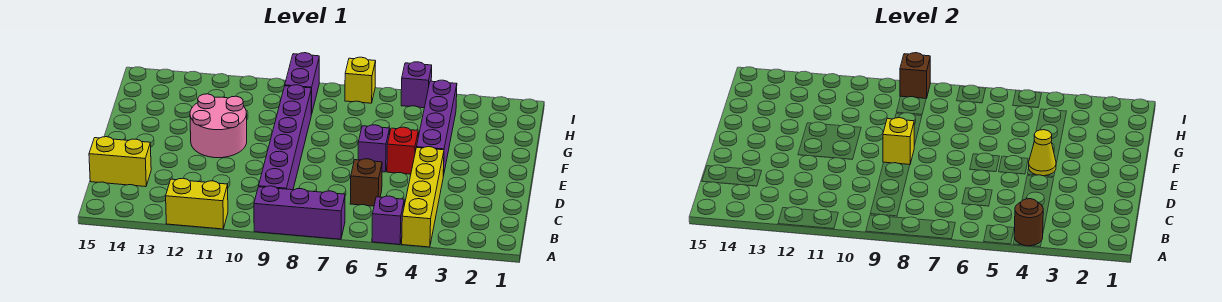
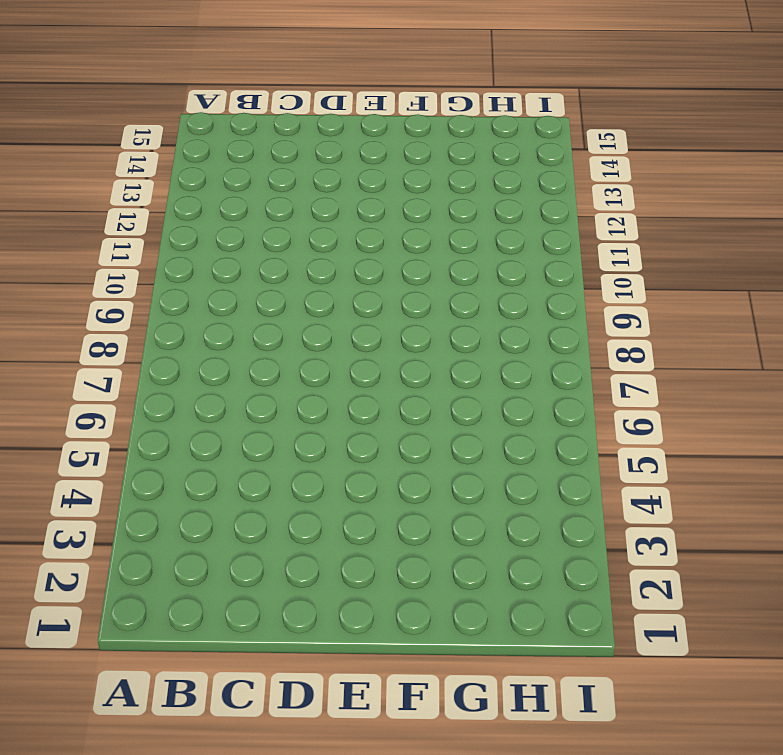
none -> yellow brick A4:D4 level 1
none -> purple brick A5 level 1
none -> purple brick A7:A9 level 1

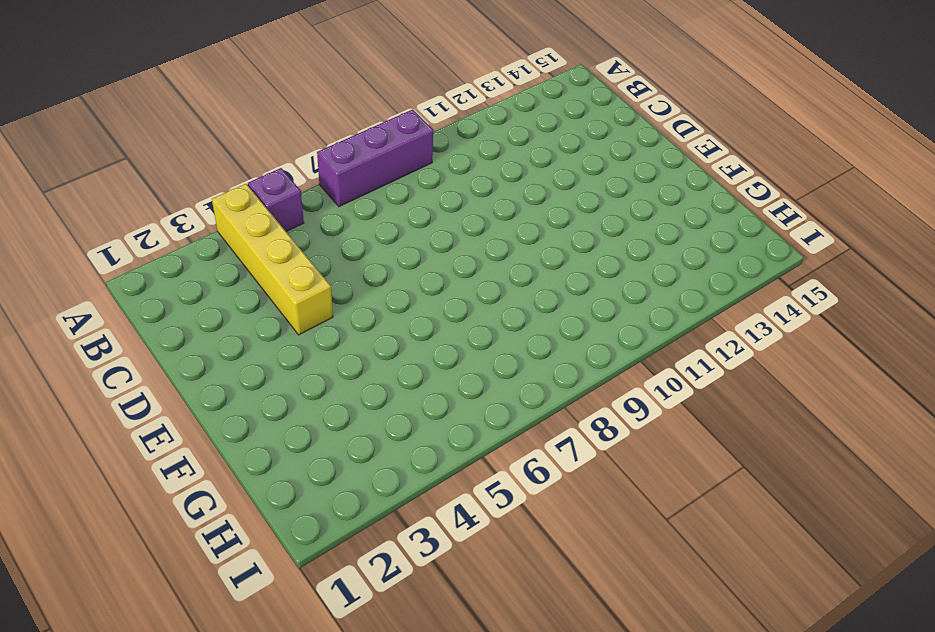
none -> yellow brick A11:A12 level 1
none -> purple brick B9:G9 level 1
none -> brown brick C6 level 1

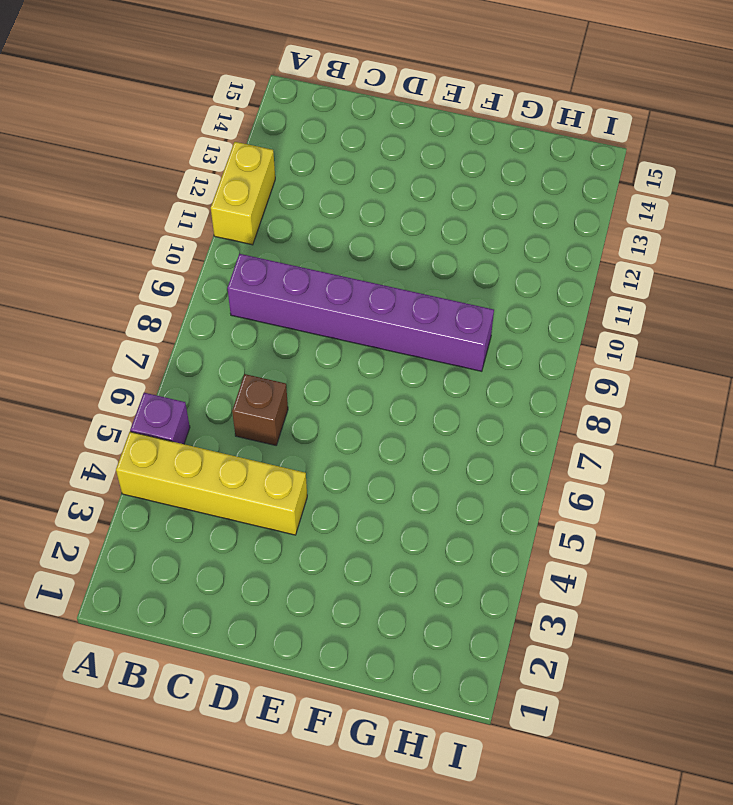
none -> purple brick A7:A9 level 1
none -> yellow brick C14:C15 level 1
none -> purple brick E4:H4 level 1

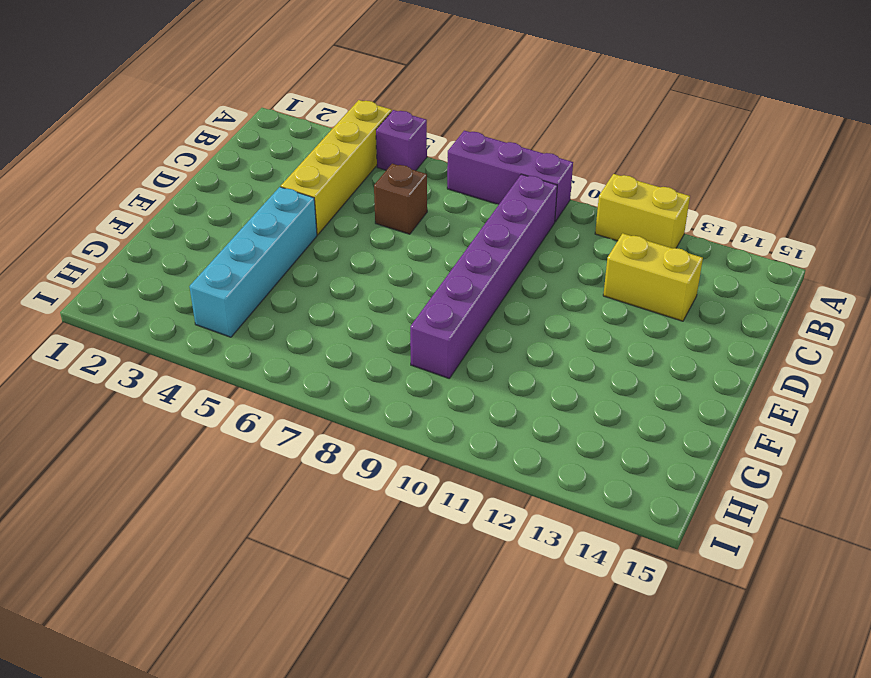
yellow brick C12:C13 level 1 -> yellow brick C14:C15 level 1
cyan brick E4:H4 level 1 -> purple brick E4:H4 level 1
none -> red brick E5 level 1
none -> purple brick E6 level 1
none -> pink round brick E11:F12 level 1

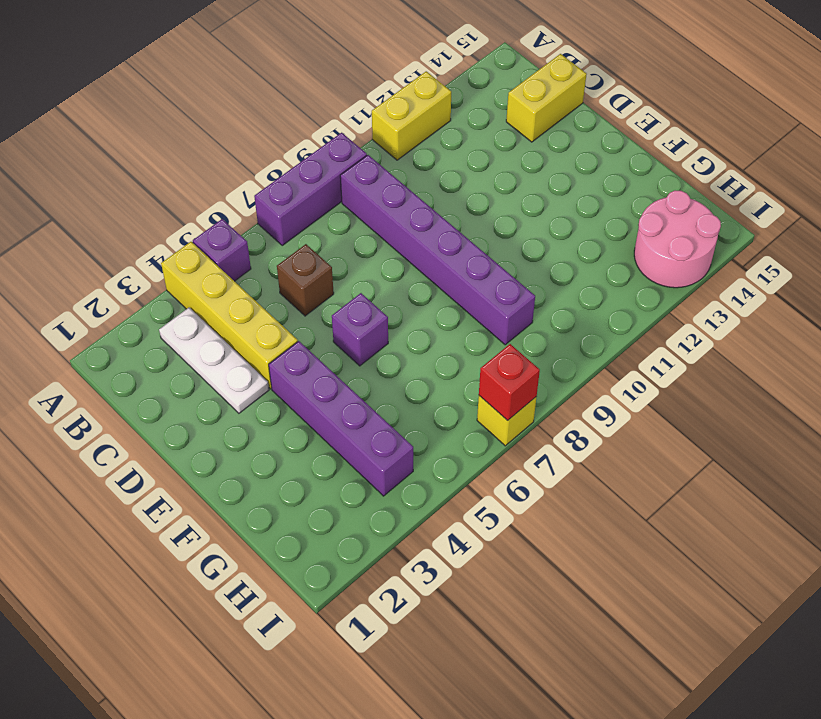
white plate B3:D3 level 1 -> none
pink round brick H13:I14 level 1 -> pink round brick E11:F12 level 1
red brick I7 level 2 -> red brick E5 level 1
none -> purple brick H9:I9 level 1
none -> purple brick I5 level 1
none -> brown round brick A4 level 2

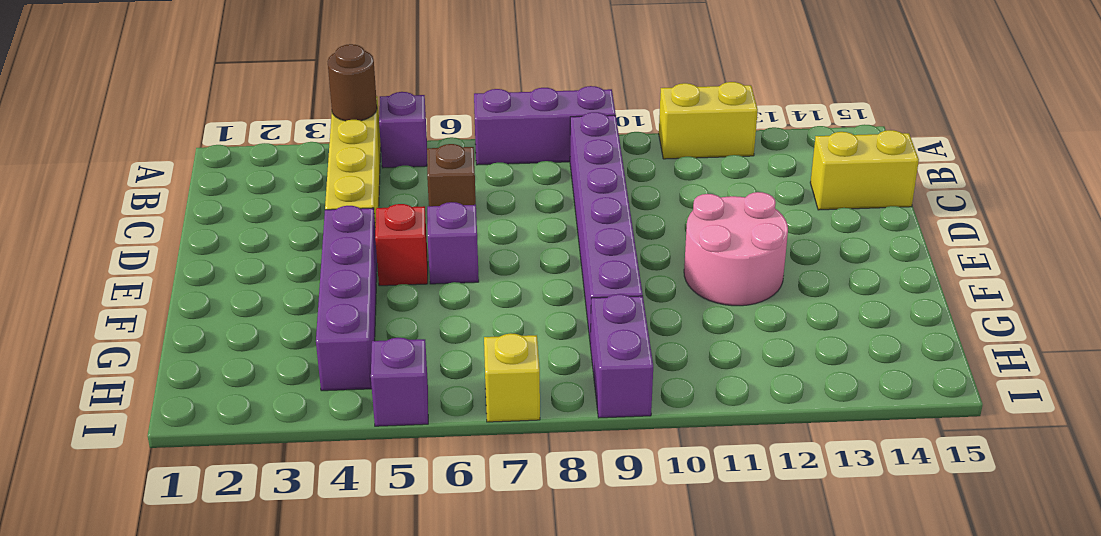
none -> yellow cone E4 level 2
none -> yellow brick E9 level 2
none -> brown brick I9 level 2

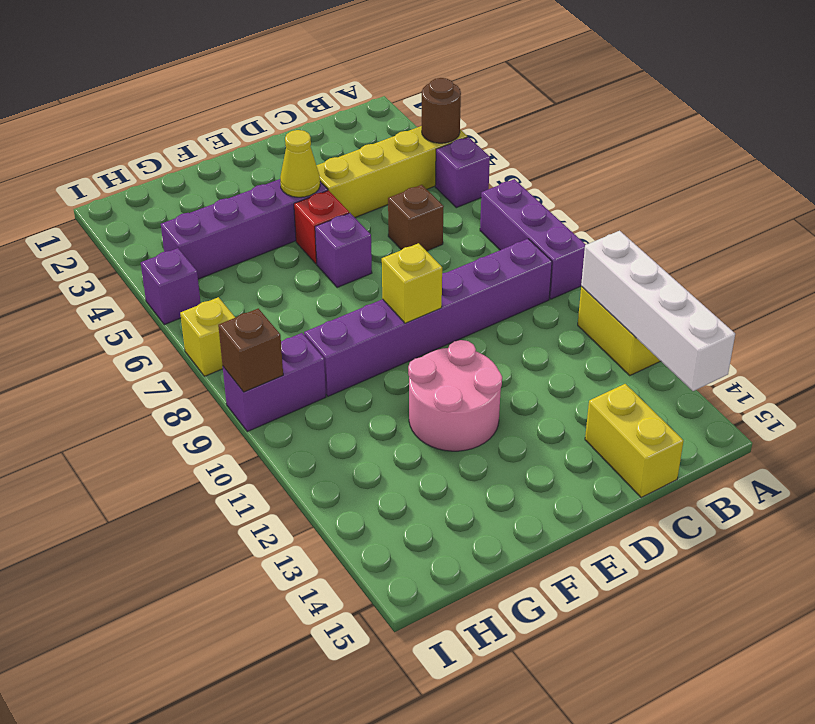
white brick A11:A14 level 2 -> none

